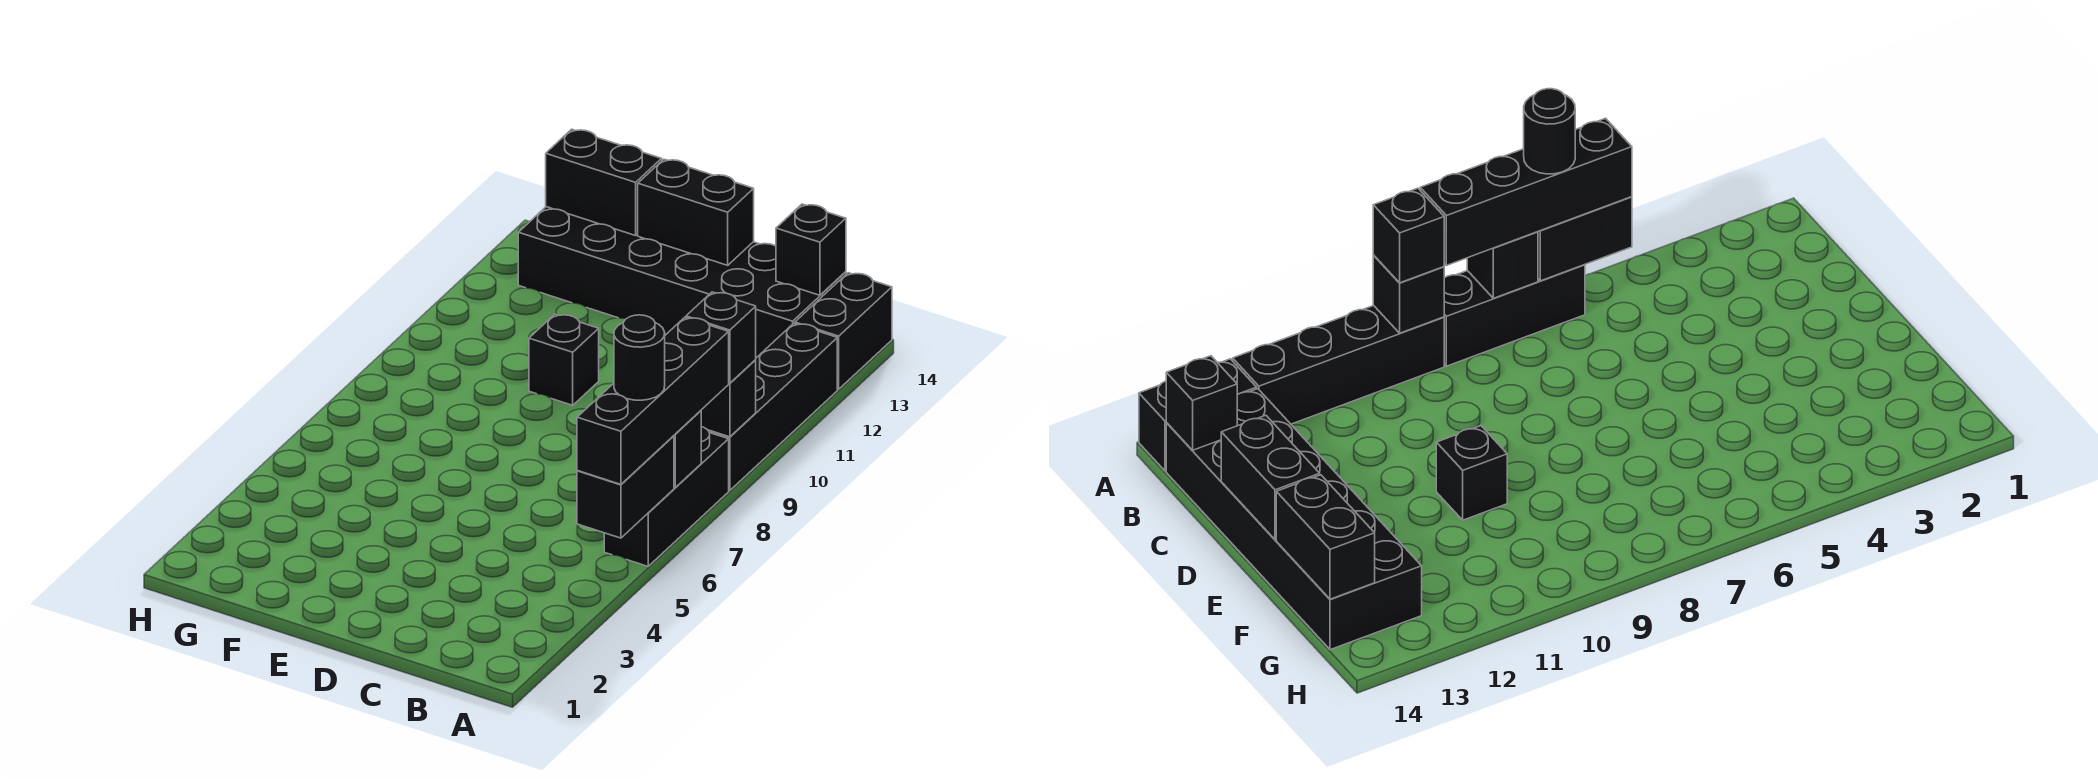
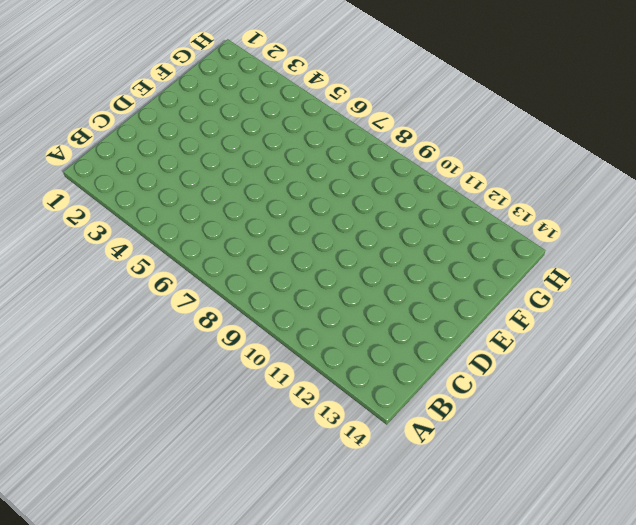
none -> black brick A6:A8 level 1
none -> black brick A9:A12 level 1
none -> black brick A13:A14 level 1

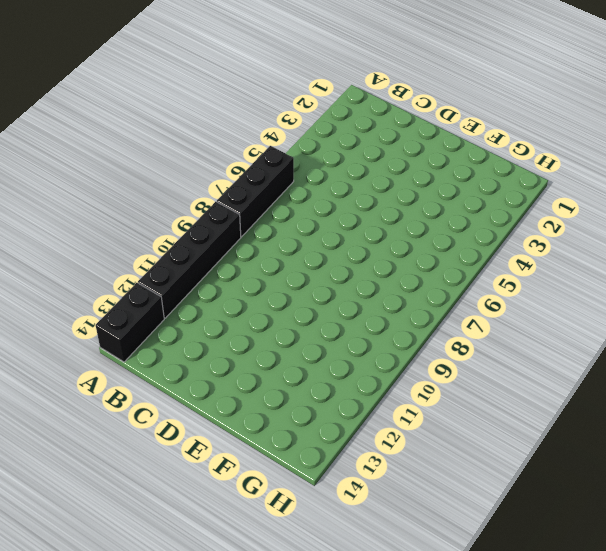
none -> black brick B13:G14 level 1
none -> black brick E10 level 1
none -> black brick A5:A6 level 2

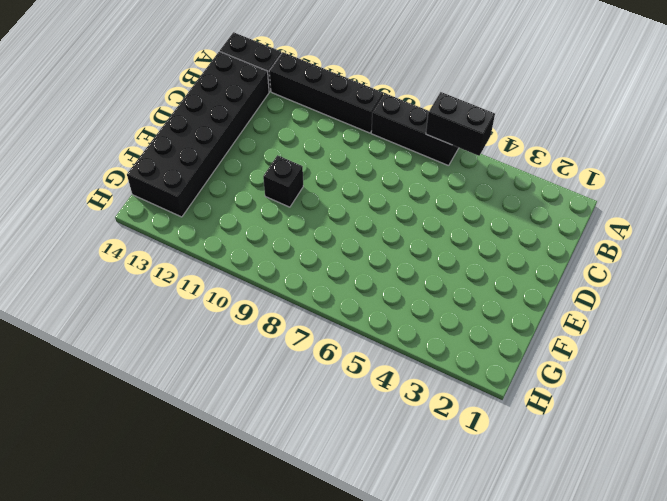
none -> black brick A7 level 2
none -> black brick A9 level 2
none -> black brick B14 level 2

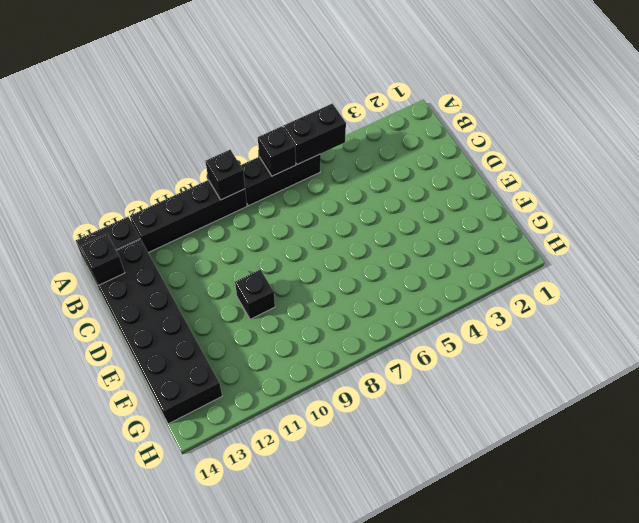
none -> black brick D14:E14 level 2
none -> black brick F14:G14 level 2
none -> black brick A5:A8 level 3

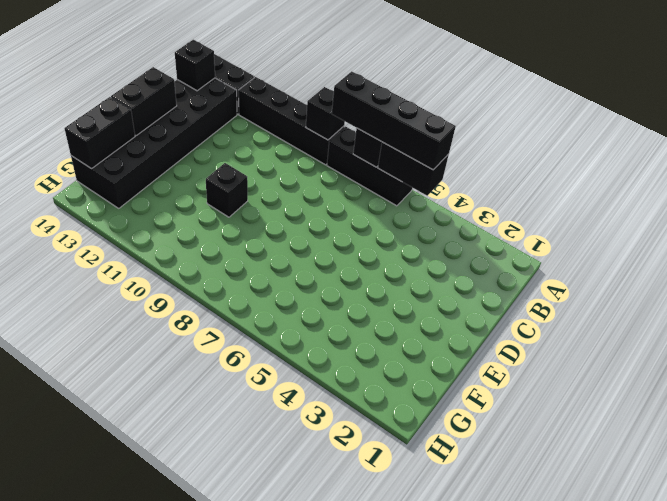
none -> black brick A9 level 3
none -> black round brick A6 level 4

